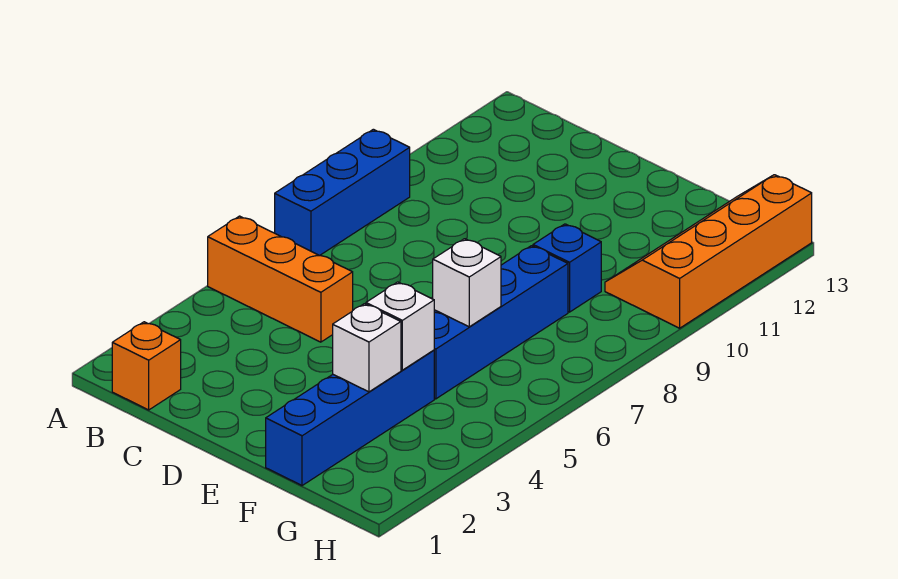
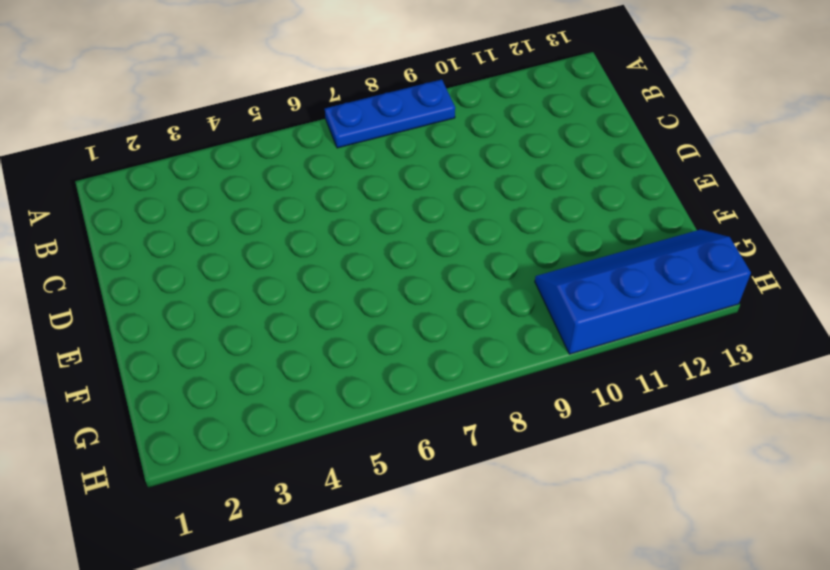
blue plate A7:A9 level 1 -> blue brick A7:A9 level 1
blue slope G10:H13 level 1 top H -> orange slope G10:H13 level 1 top H
none -> orange brick A5:C5 level 1
none -> orange brick B1 level 1

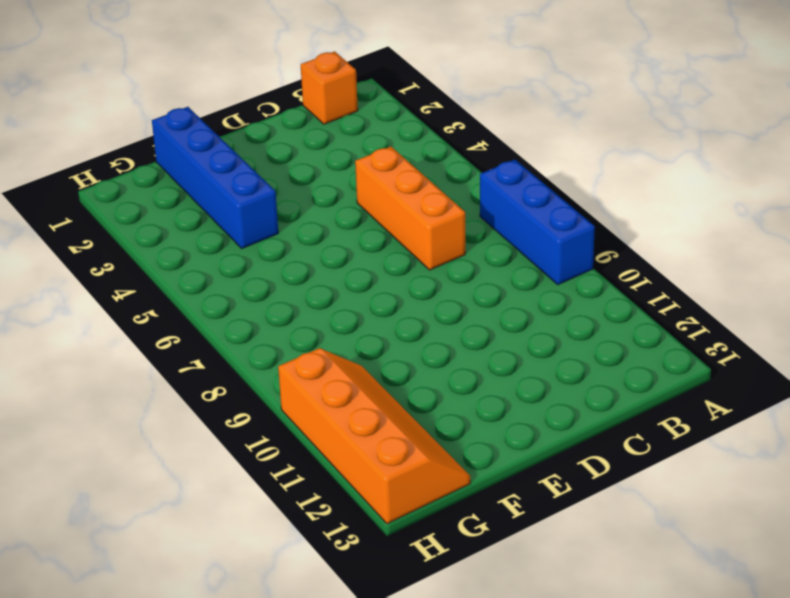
orange brick C5:C7 level 1 -> orange brick A5:C5 level 1
none -> blue brick F5:F8 level 1
none -> blue brick F9 level 1

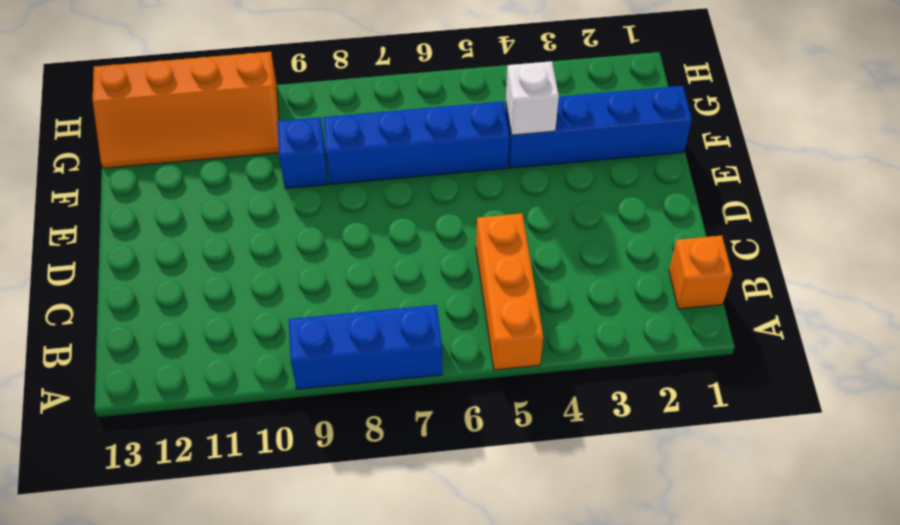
none -> white brick F3 level 2
none -> white brick F6 level 2

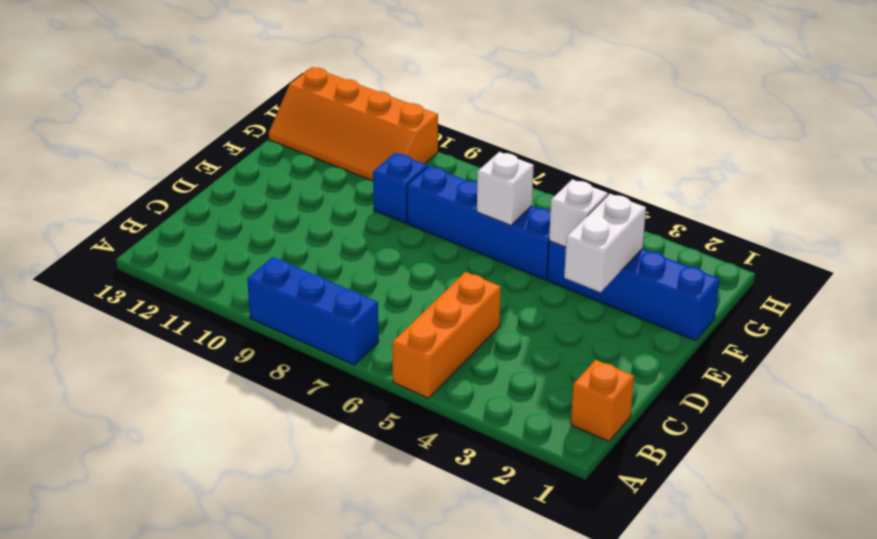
white brick E3:F3 level 2 -> white brick F3 level 2

